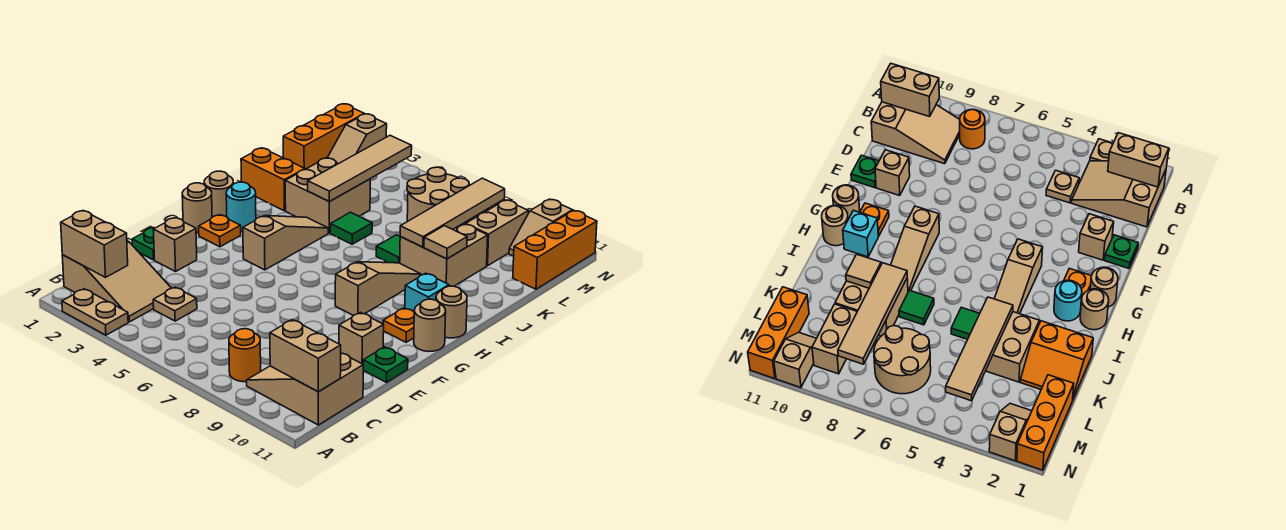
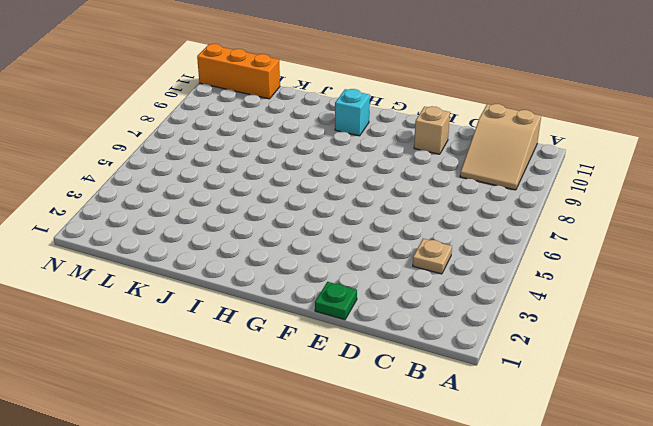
none -> tan plate A2:A3 level 1
none -> tan slope B1:C3 level 1 top 1
none -> orange round brick B8 level 1
none -> tan brick E2 level 1

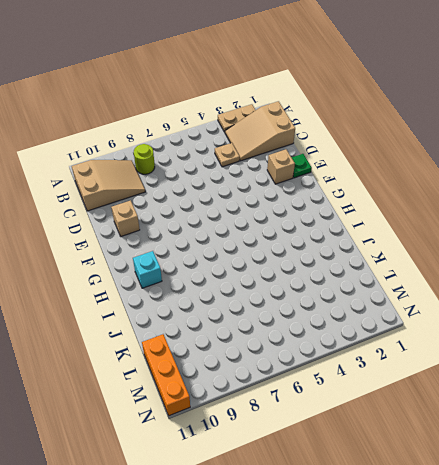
lime round brick B8 level 1 -> orange round brick B8 level 1
none -> green plate E11 level 1
none -> tan round brick G1 level 1
none -> orange plate G2 level 1
none -> tan slope G4:I4 level 1 top G

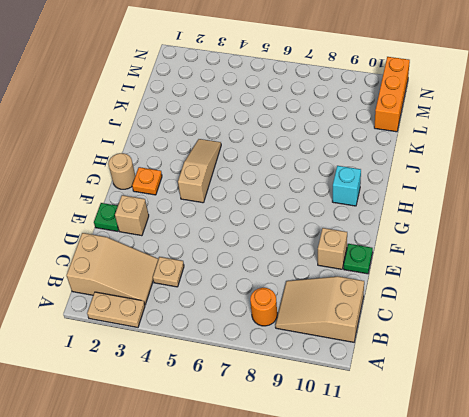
none -> tan slope G8:I8 level 1 top G
none -> orange plate G10 level 1
none -> tan round brick G11 level 1
none -> tan round brick H1 level 1

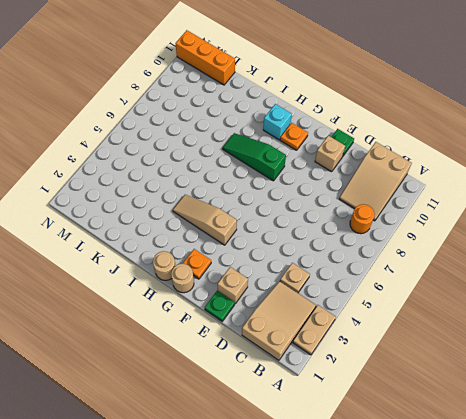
green slope G8:I8 level 1 top G -> tan slope G8:I8 level 1 top G
none -> tan round brick G11 level 1
none -> cyan round brick H2 level 1
none -> tan round brick H11 level 1
none -> orange slope J1:K2 level 1 top J

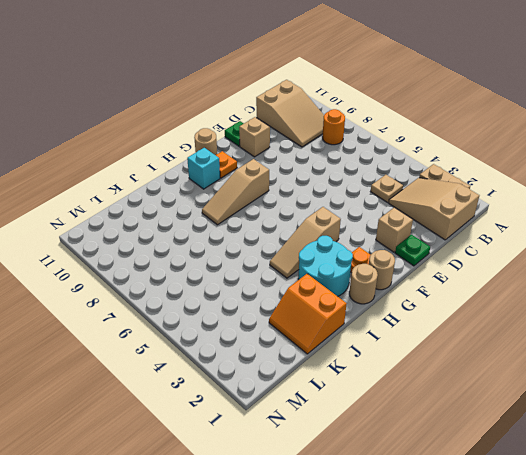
cyan round brick H2:I3 level 1 -> cyan round brick H2 level 1
none -> tan round brick H11 level 1
none -> tan brick J3:K4 level 1
none -> green tile J5 level 1
none -> green tile J7 level 1

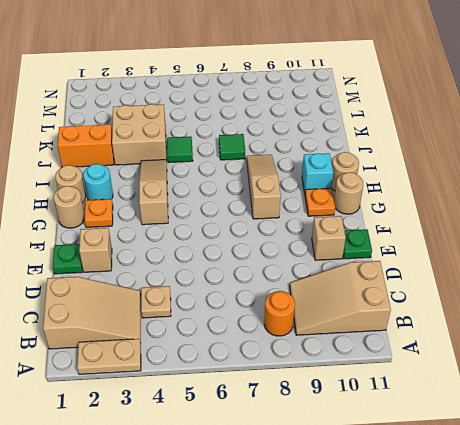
none -> tan brick J8:K9 level 1
none -> orange brick L1:N1 level 1
none -> tan round brick L6:M7 level 1
none -> tan brick L9:M9 level 1

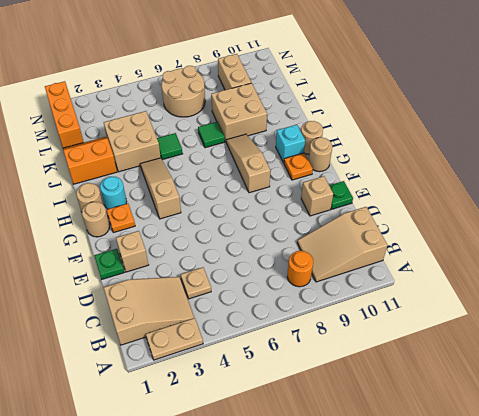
none -> orange brick L11:N11 level 1
none -> tan slope M2:N2 level 1 top N
none -> tan slope M10:N10 level 1 top N
none -> tan brick B1:B2 level 2

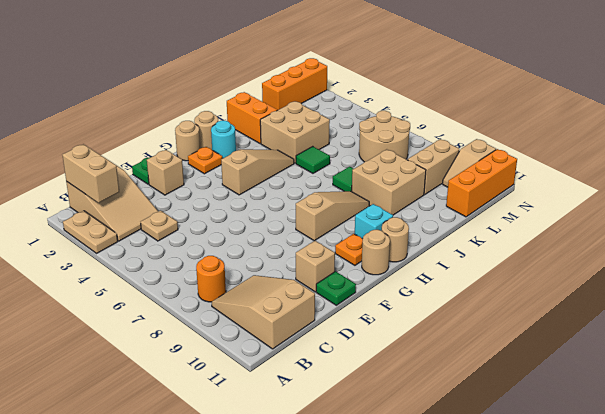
none -> tan slope M2:N2 level 1 top N
none -> tan brick B10:B11 level 2
none -> tan tile J4:M4 level 2
none -> tan tile J8:M8 level 2

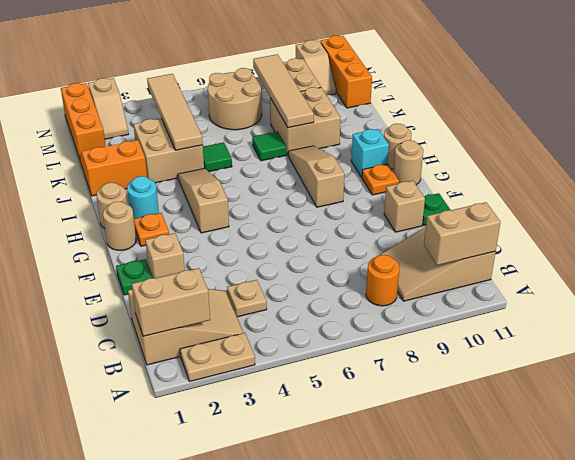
none -> tan tile J9 level 2

